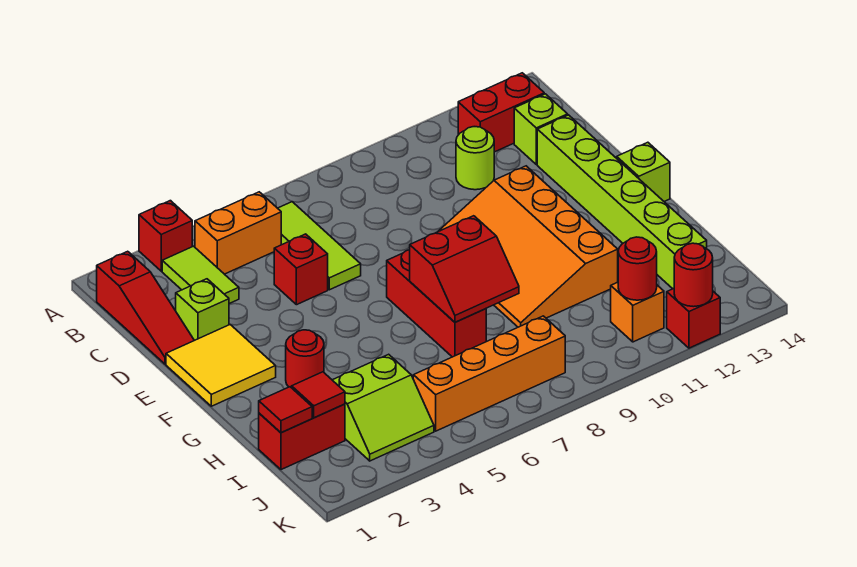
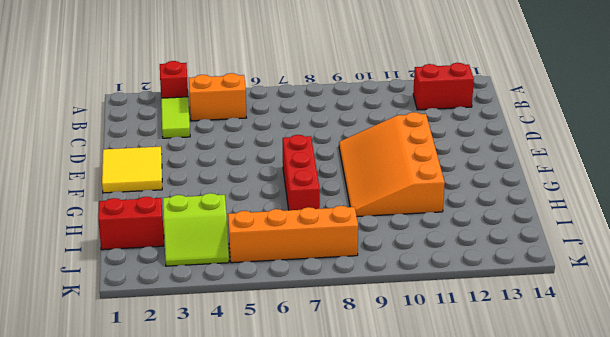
none -> red slope B1:D1 level 1 top B
none -> lime tile B6:D6 level 1
none -> lime round brick C11 level 1

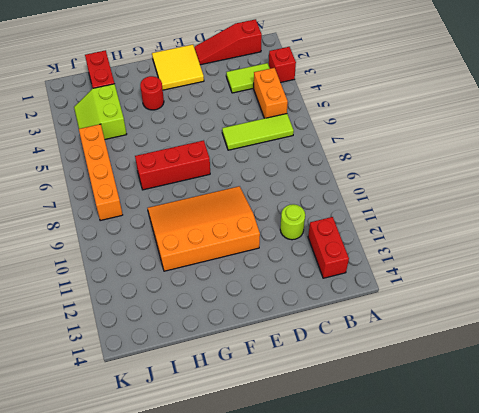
none -> lime brick C13 level 1
none -> lime brick D2 level 1
none -> red brick D5 level 1

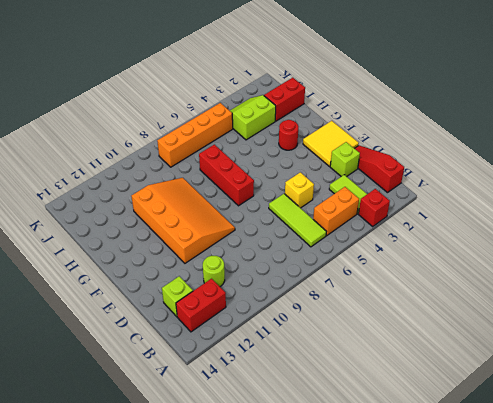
yellow brick D5 level 1 -> red brick D5 level 1
none -> lime brick D13:I13 level 1
none -> lime brick F14 level 1
none -> orange brick J11 level 1

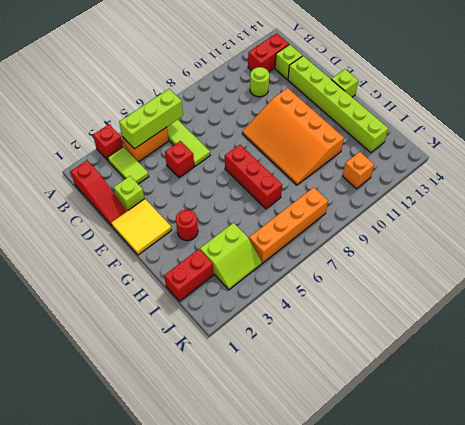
lime brick B4:B6 level 2 -> none
none -> red brick K12 level 1
none -> red slope G7:H8 level 2 top G
none -> red tile I1 level 2

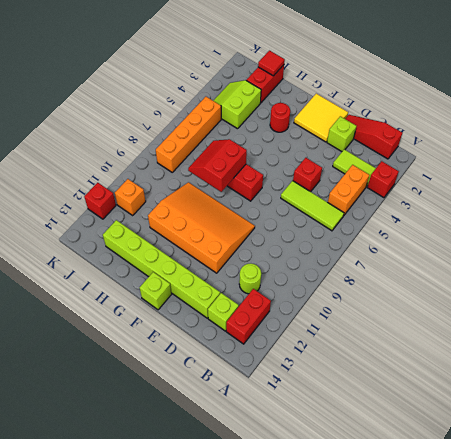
none -> red tile I2 level 2
none -> red round brick J11 level 2
none -> red round brick K12 level 2

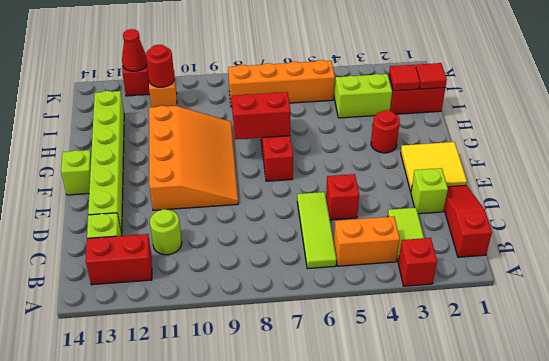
red cone K12 level 2 -> red round brick K12 level 2

